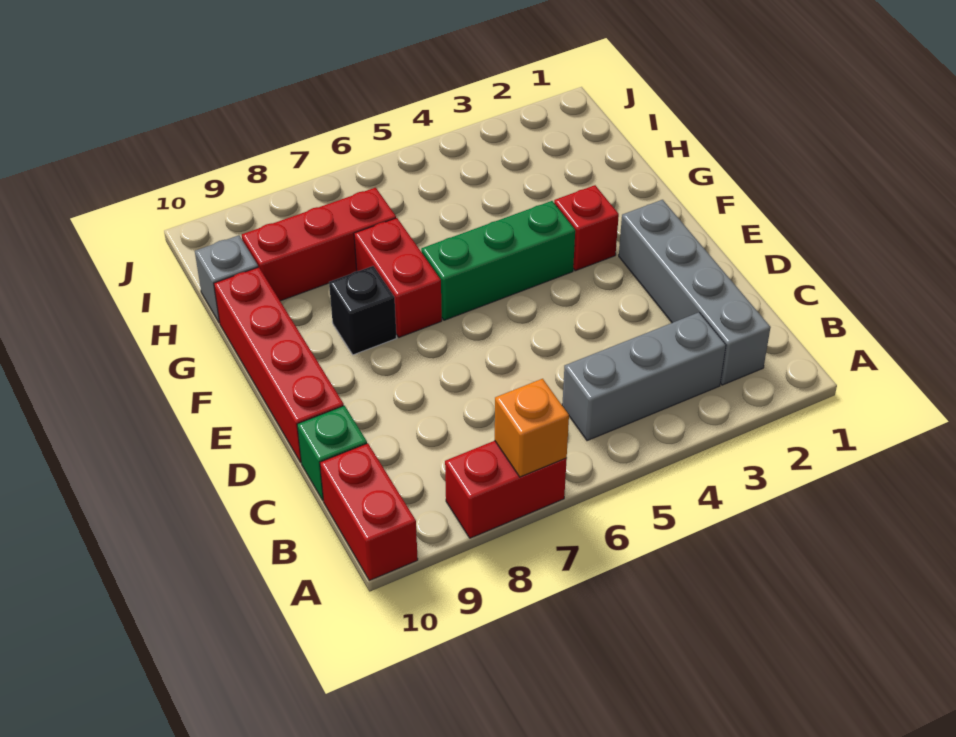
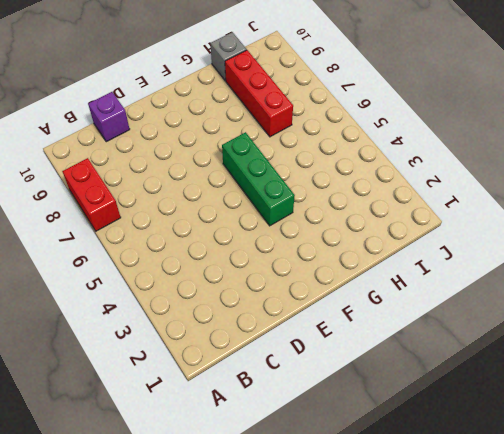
purple brick C10 level 1 -> green brick C10 level 1
none -> red brick A10:B10 level 1
none -> grey brick B2:E2 level 1
none -> grey brick B3:B5 level 1

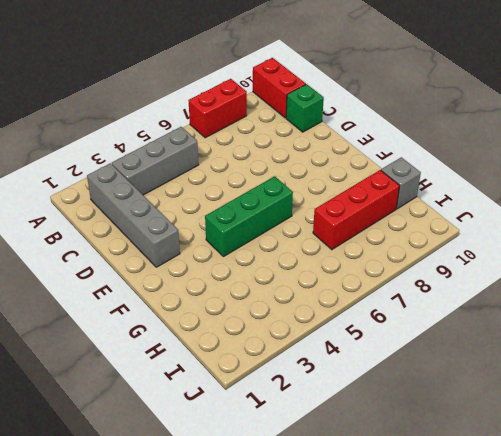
none -> red brick D10:G10 level 1
none -> red brick F3 level 1
none -> red brick F7:G7 level 1

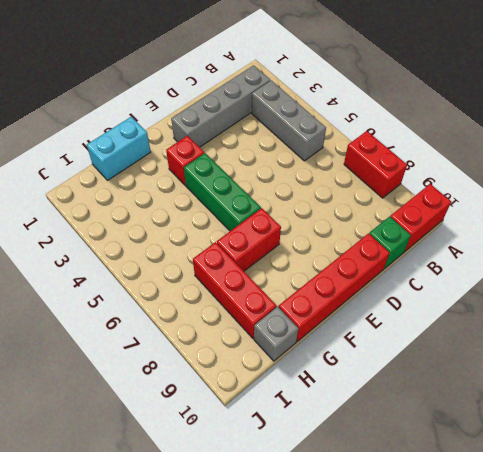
cyan brick G1:H1 level 1 -> none
none -> black brick F8 level 1
none -> orange brick A7 level 2

